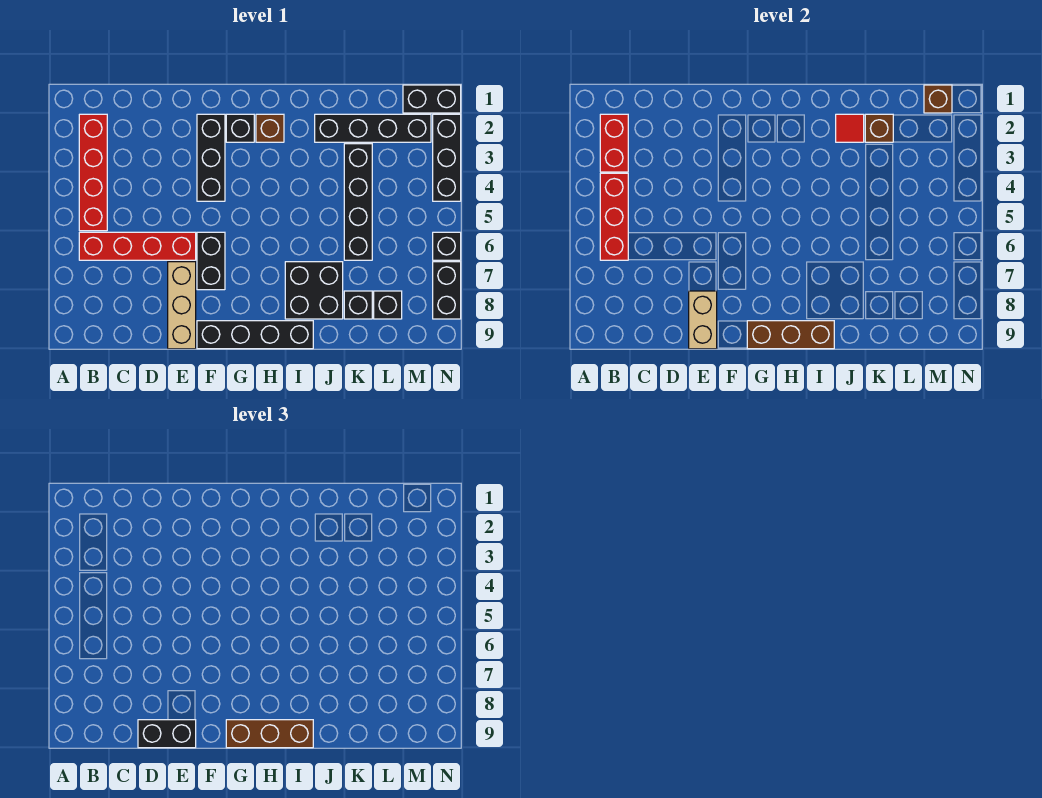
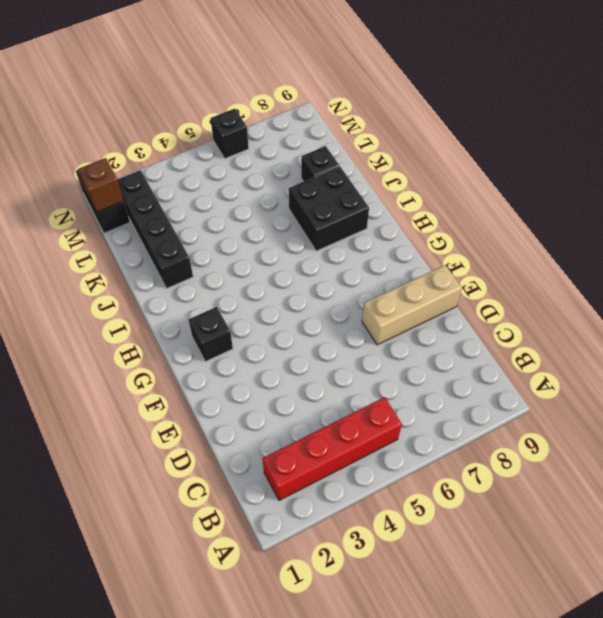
none -> red brick B6:E6 level 1
none -> black brick F2:F4 level 1
none -> black brick F6:F7 level 1

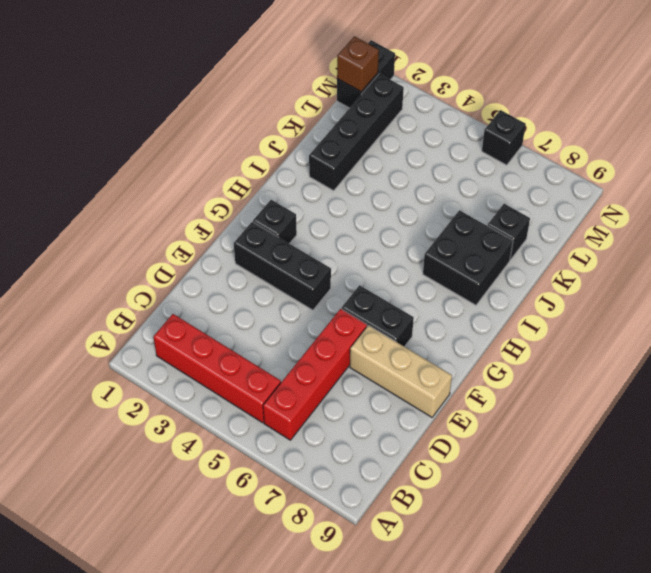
none -> black brick F9:I9 level 1
none -> brown brick H2 level 1
none -> black brick K3:K6 level 1

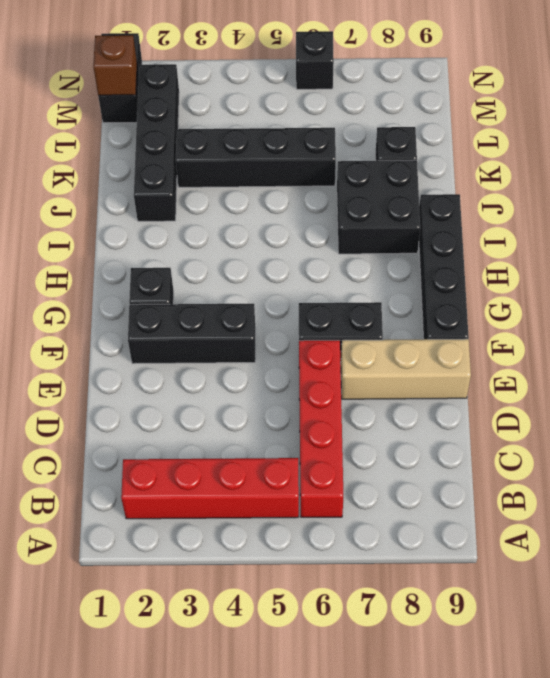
none -> brown brick H2 level 1
none -> black brick L8 level 1
none -> black brick N2:N4 level 1

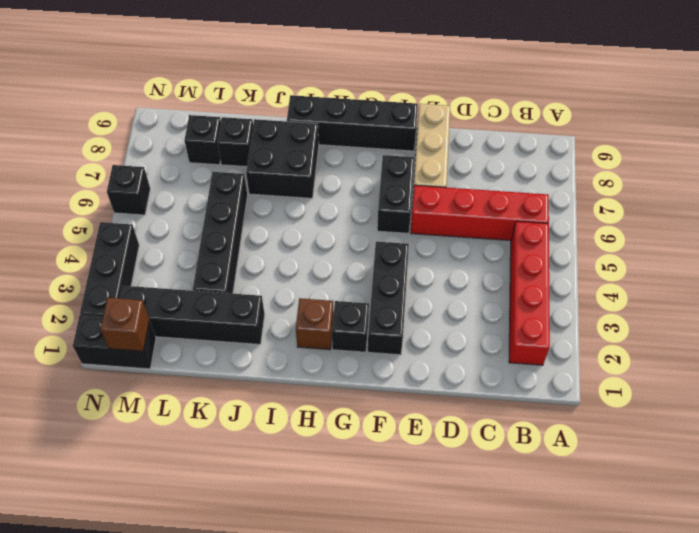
none -> black brick N7:N8 level 1
none -> red brick B2:B3 level 2
none -> red brick B4:B6 level 2

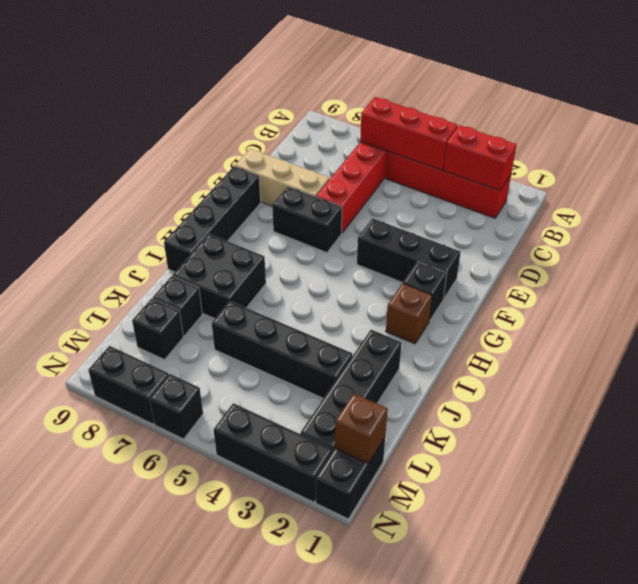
none -> tan brick E8:E9 level 2
none -> brown brick G9:I9 level 2
none -> red tile J2 level 2

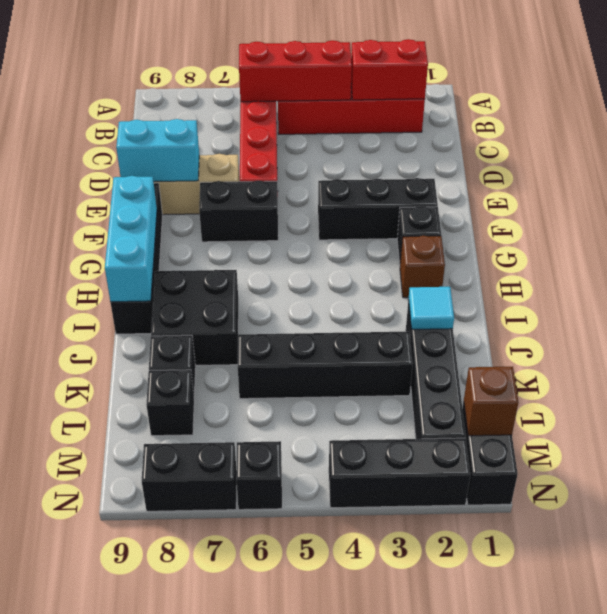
cyan brick E8:E9 level 2 -> tan brick E8:E9 level 2
cyan brick G9:I9 level 2 -> brown brick G9:I9 level 2
cyan tile J2 level 2 -> red tile J2 level 2
none -> brown brick K2 level 2
none -> black brick D9:E9 level 3
none -> brown brick G9:I9 level 3

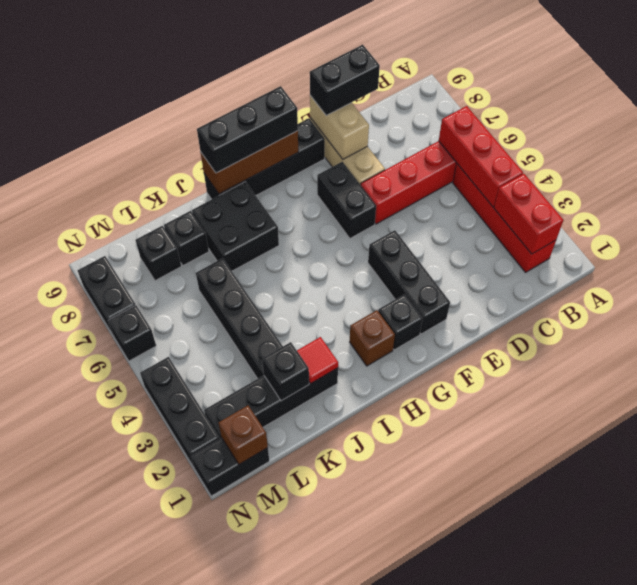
black brick G9:I9 level 3 -> brown brick G9:I9 level 3
black brick K2 level 2 -> brown brick K2 level 2

